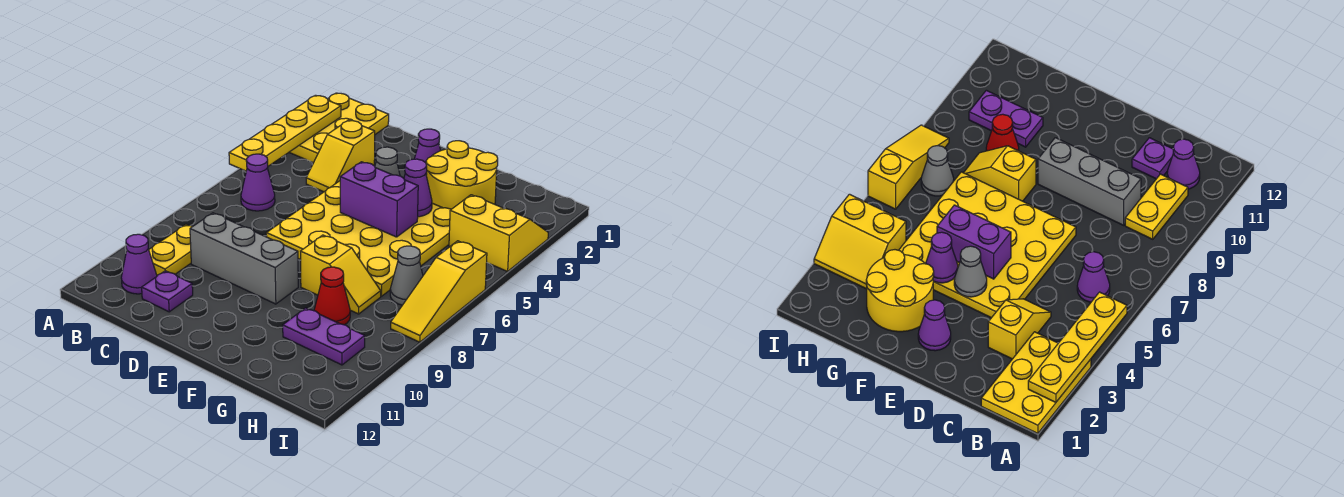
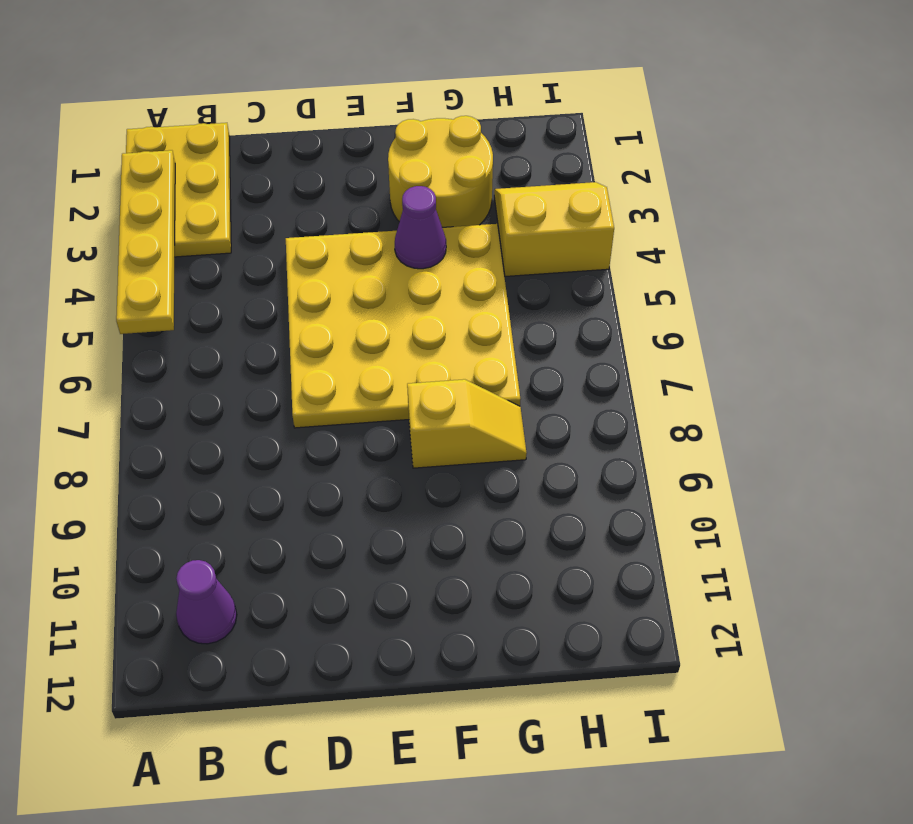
none -> purple cone B6 level 1
none -> yellow plate B9:B10 level 1
none -> yellow slope C3:C4 level 1 top 3

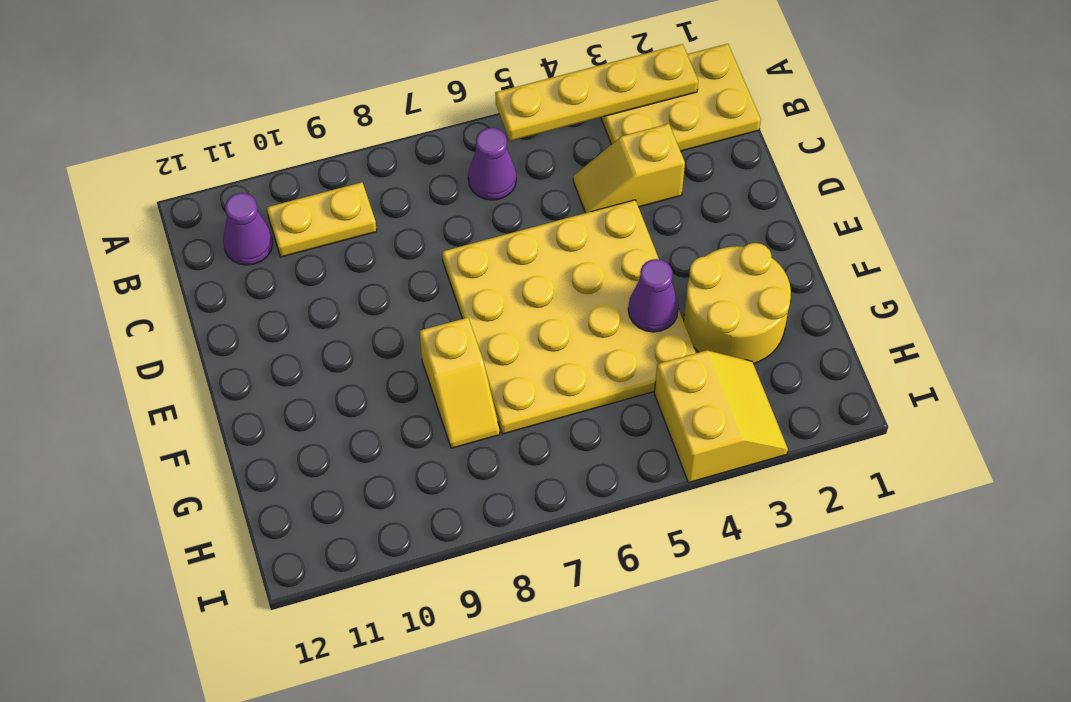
none -> grey brick C9:E9 level 1
none -> purple plate C11 level 1
none -> purple cone E2 level 1

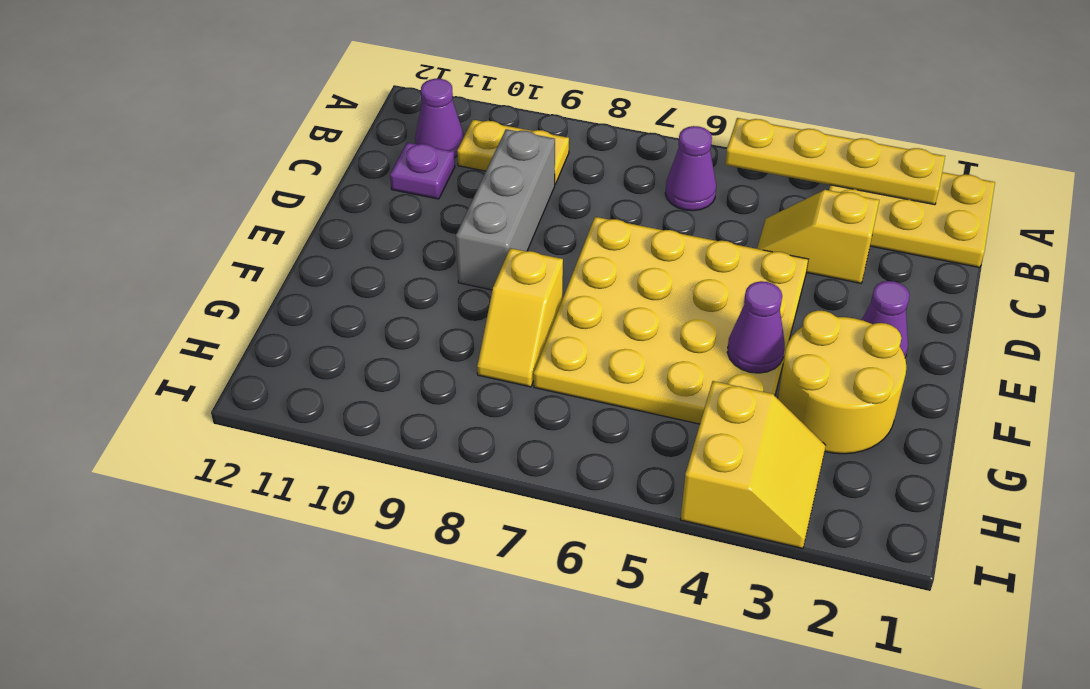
none -> red cone G9 level 1
none -> purple plate G10:H10 level 1
none -> grey cone H7 level 1

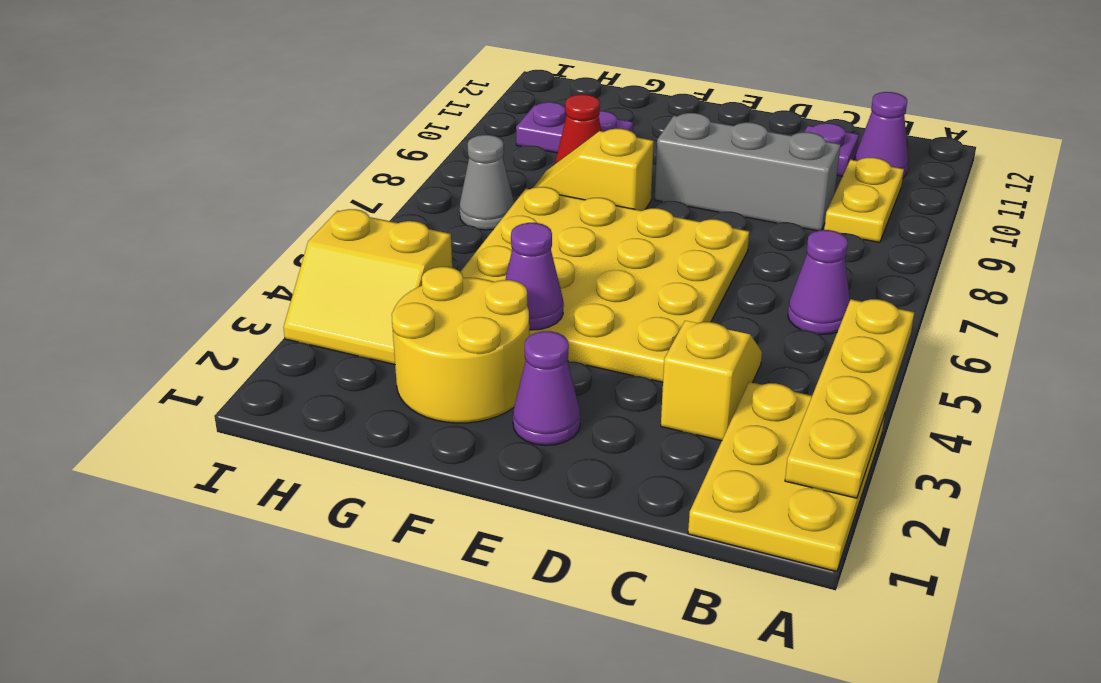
none -> yellow slope I6:I8 level 1 top 6
none -> grey cone E4 level 2
none -> purple brick E5:F5 level 2

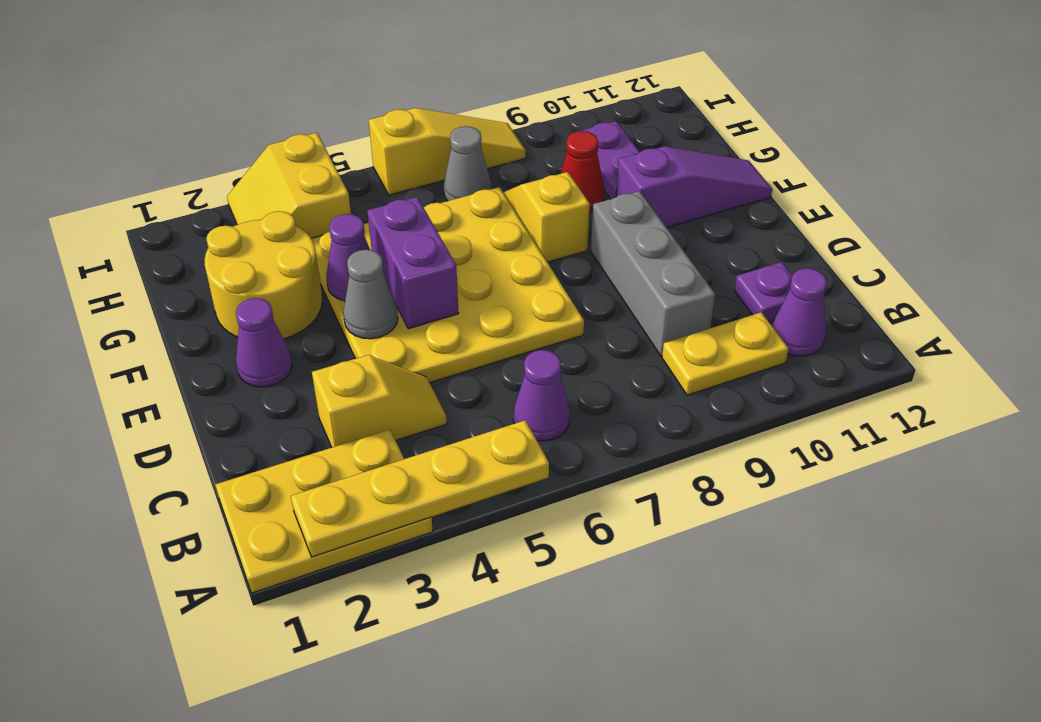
purple slope F10:F12 level 1 top 10 -> none

